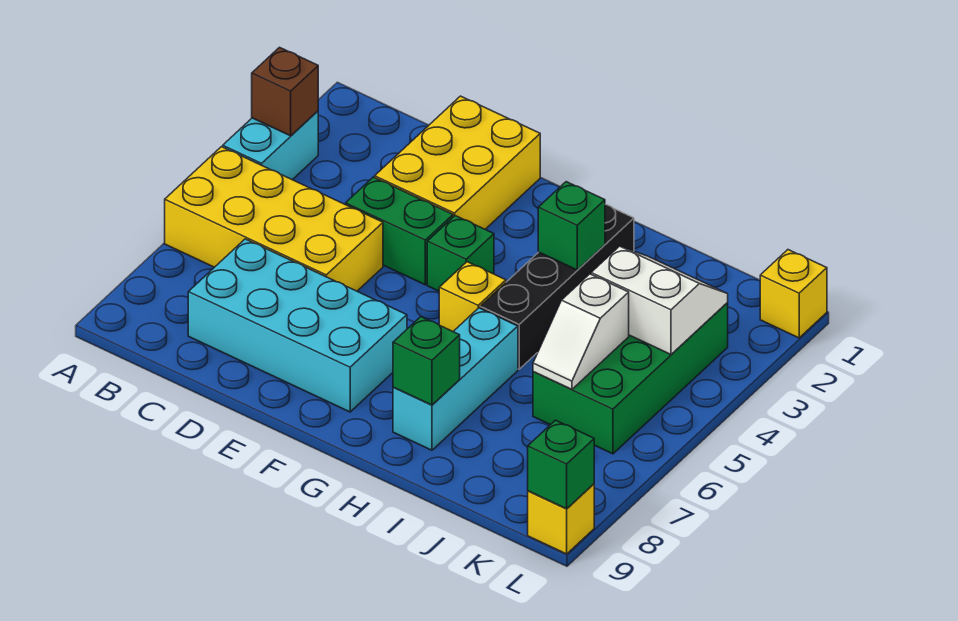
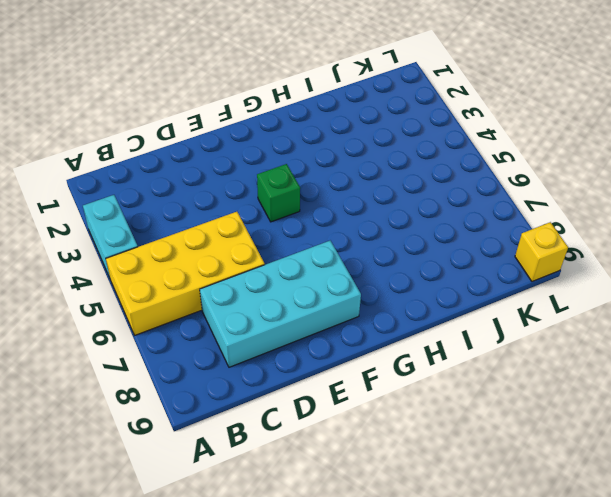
none -> yellow brick D1:E3 level 1
none -> green brick D4:E4 level 1
none -> yellow brick G5 level 1

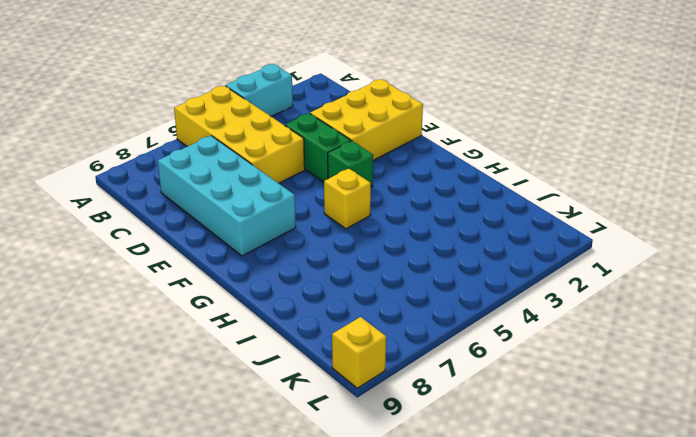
none -> black brick H2:H5 level 1
none -> cyan brick H6:H8 level 1
none -> green brick J3:K6 level 1

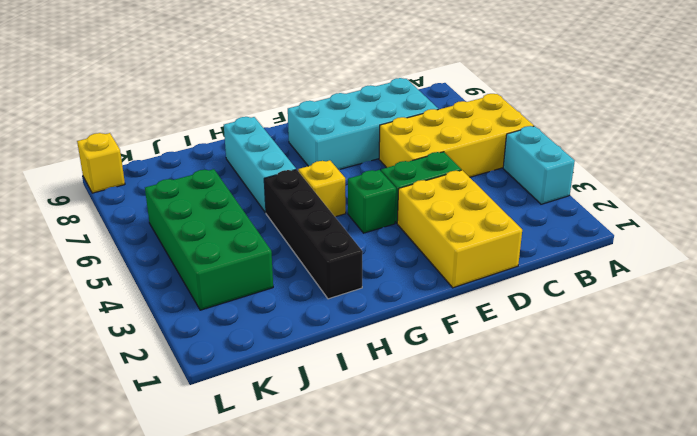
none -> yellow brick L1 level 1
none -> brown brick A3 level 2
none -> green brick H3 level 2

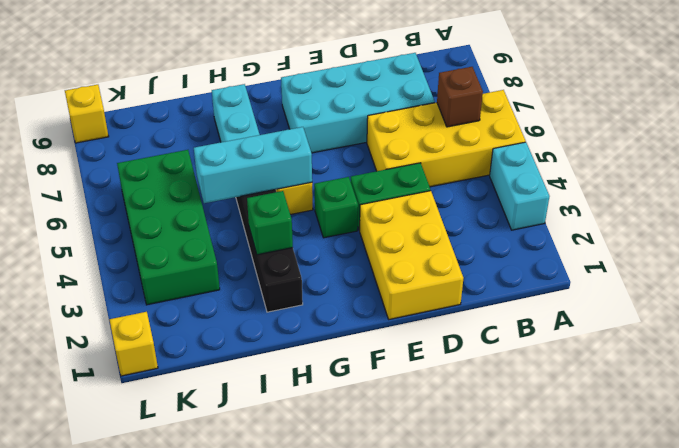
brown brick B6 level 2 -> brown brick A3 level 2
cyan brick G5:I5 level 2 -> none
none -> green brick H8 level 2
none -> white slope J3:K4 level 2 top 4
none -> white slope J5:J6 level 2 top 5

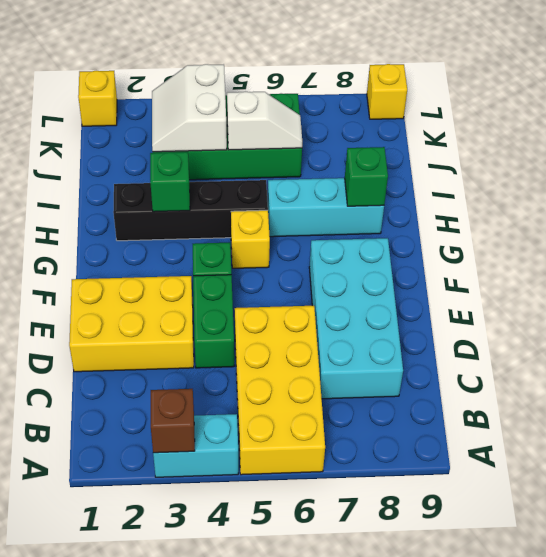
none -> green brick L9 level 2

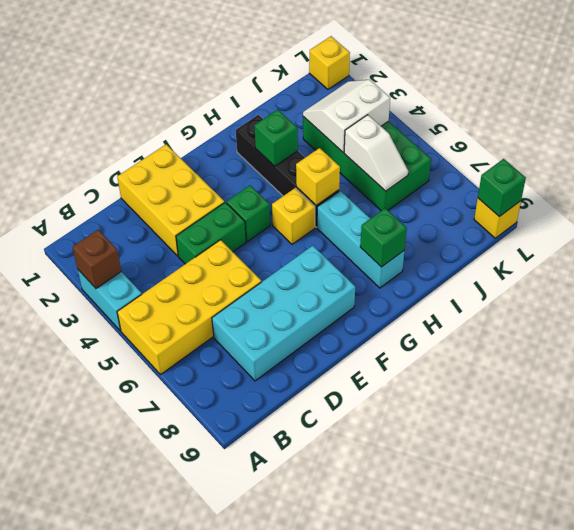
yellow brick H5 level 2 -> none

